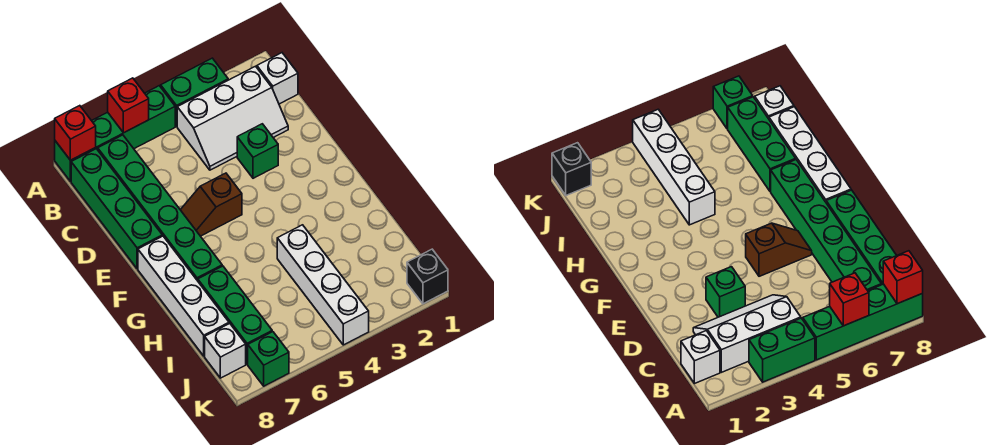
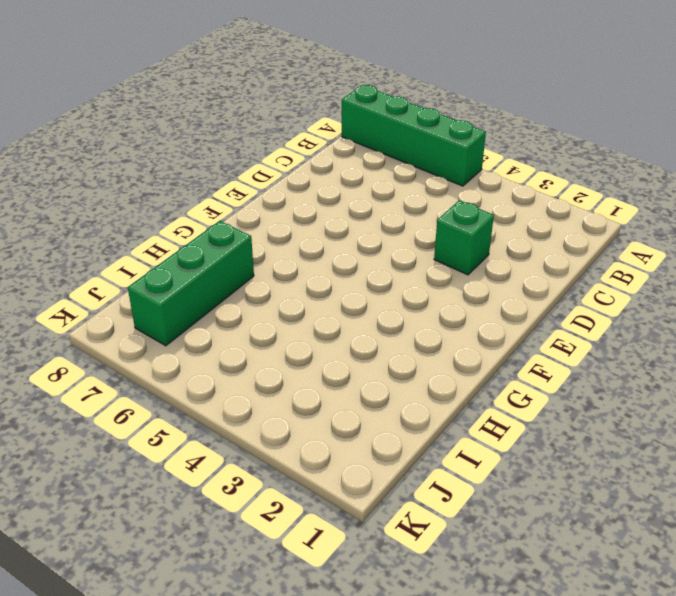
none -> green brick A3:A4 level 1
none -> white brick B1 level 1
none -> white slope B2:C4 level 1 top B

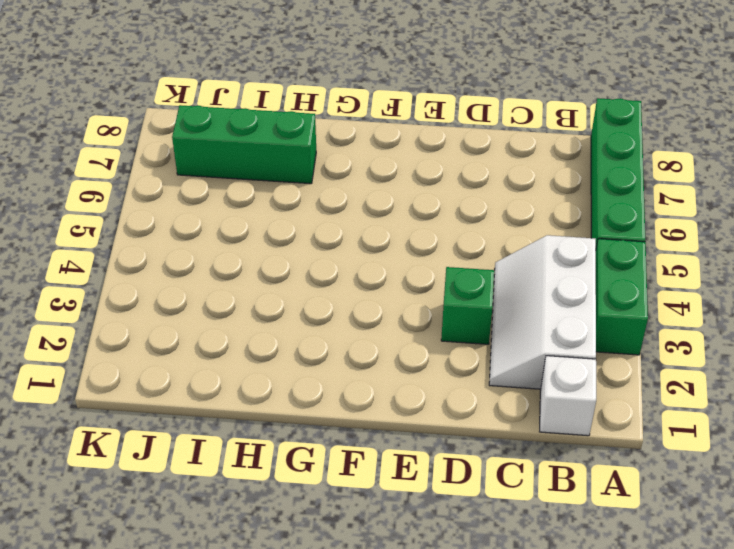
none -> green brick B7:G7 level 1
none -> green brick B8:E8 level 1
none -> brown slope E5:E6 level 1 top 5

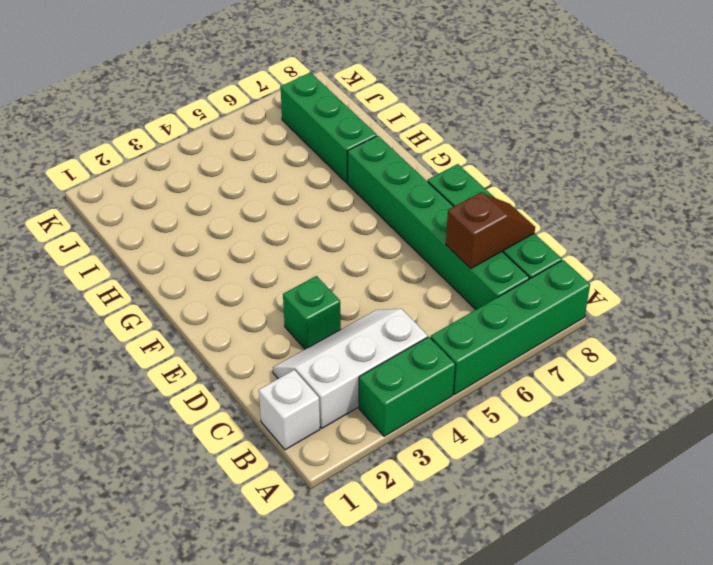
brown slope C7:C8 level 2 top 7 -> brown slope E5:E6 level 1 top 5
none -> white brick F8:I8 level 1
none -> white brick H4:K4 level 1
none -> white brick J8 level 1

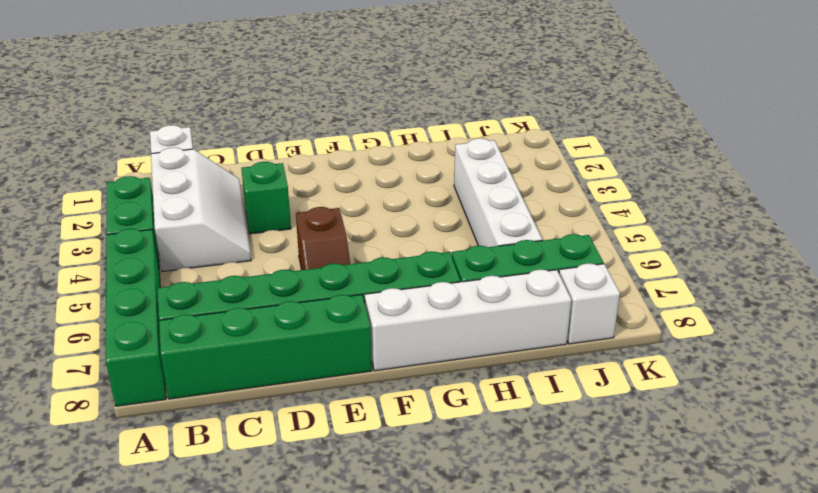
white brick I3:I6 level 1 -> white brick H4:K4 level 1
none -> black brick K1 level 1
none -> green brick K7 level 1
none -> red brick A6 level 2

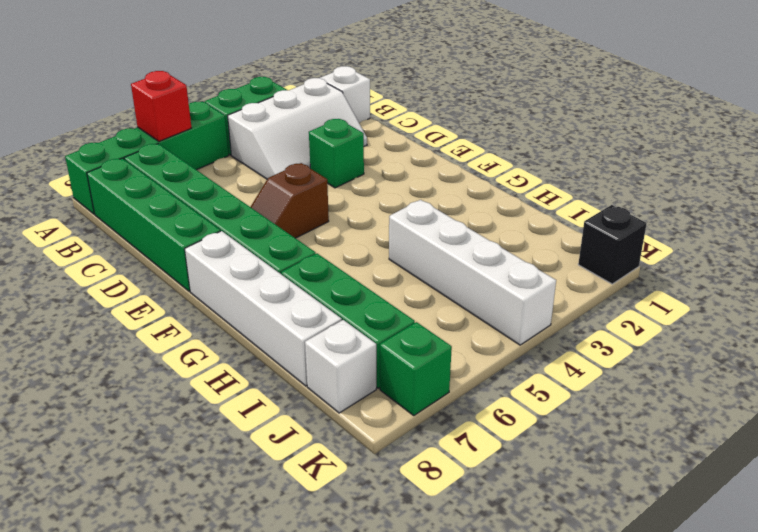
none -> red brick A8 level 2

